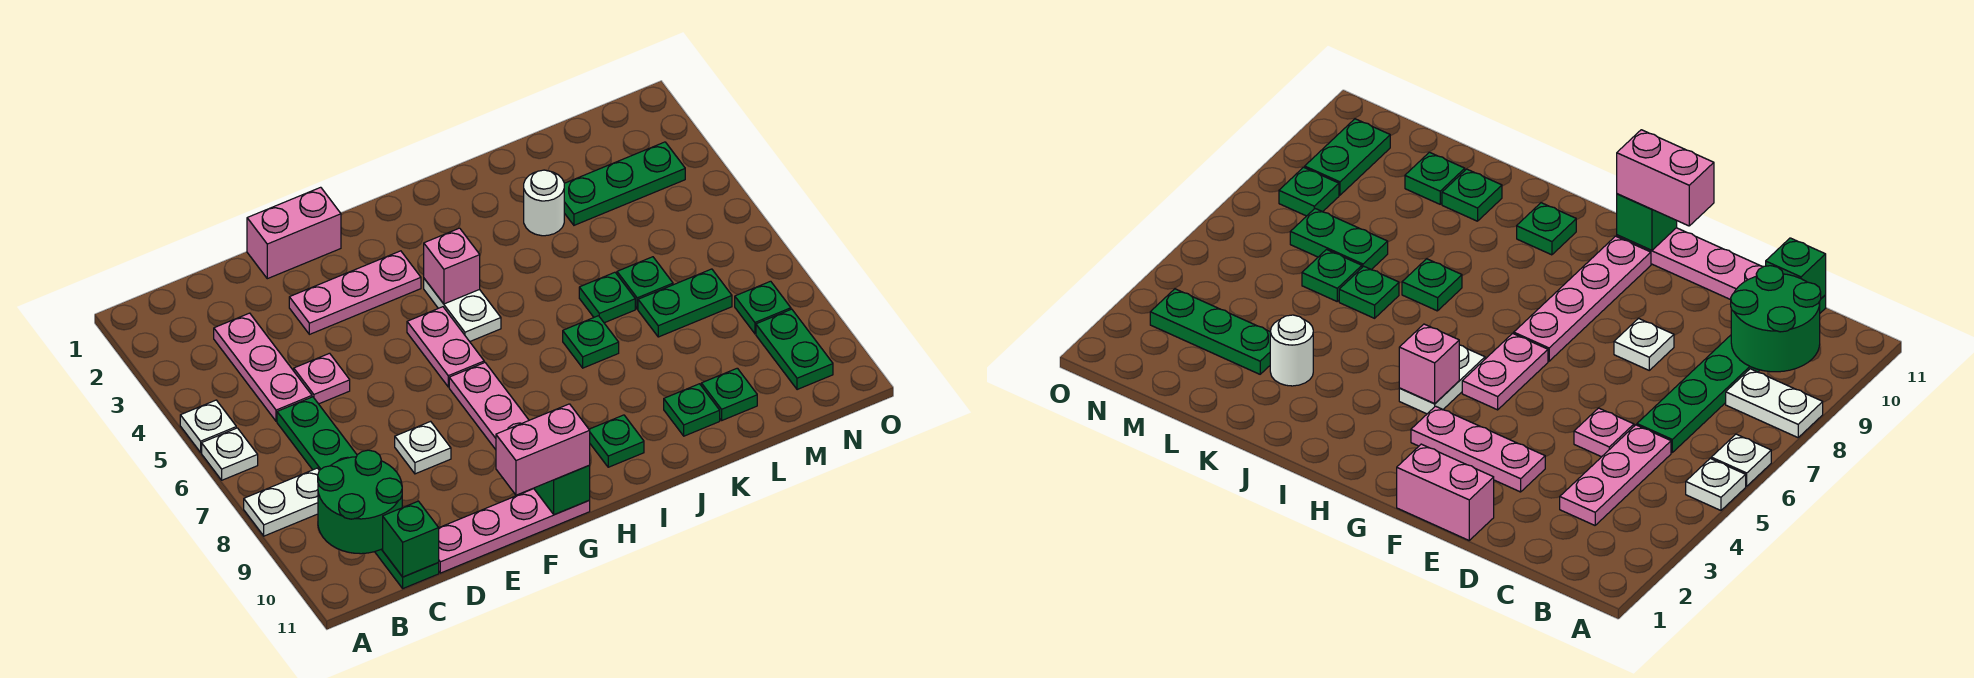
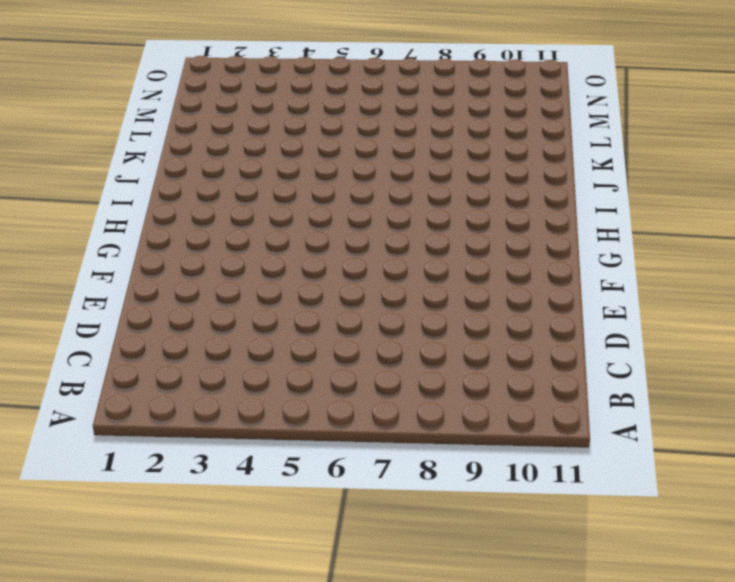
none -> white plate A5 level 1
none -> white plate A6 level 1
none -> white plate A8:B8 level 1

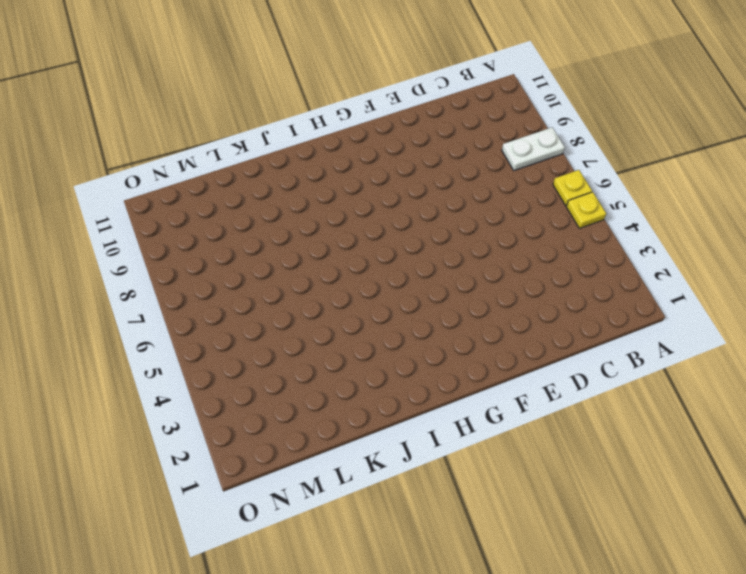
yellow plate A5 level 1 -> white plate A5 level 1
yellow plate A6 level 1 -> white plate A6 level 1
none -> pink plate C3:C5 level 1
none -> green plate C6:C11 level 1
none -> pink plate D5 level 1

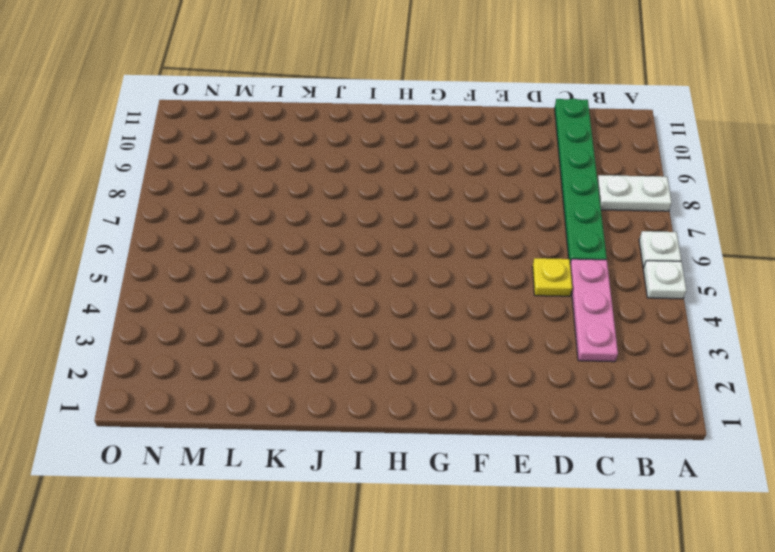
yellow plate D5 level 1 -> pink plate D5 level 1
none -> pink plate D11:G11 level 1
none -> pink brick E1:F1 level 1
none -> pink plate E3:G3 level 1

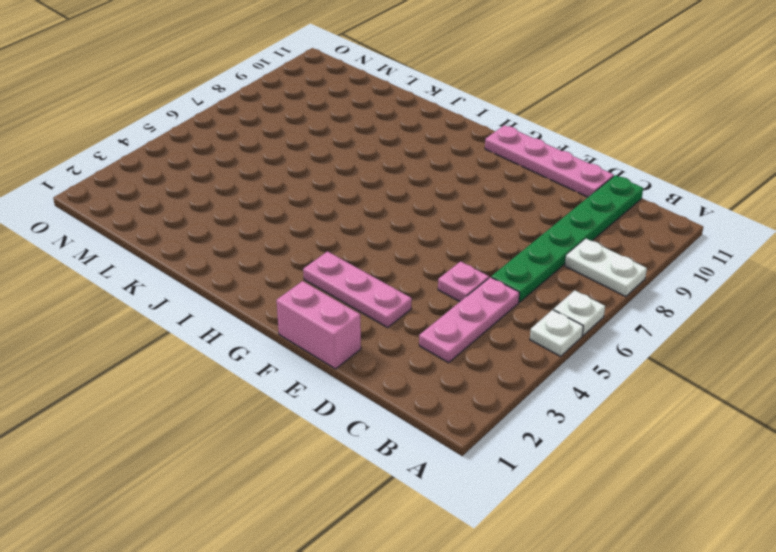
none -> white plate E8 level 1
none -> pink plate G5:G6 level 1
none -> pink plate G7:G10 level 1

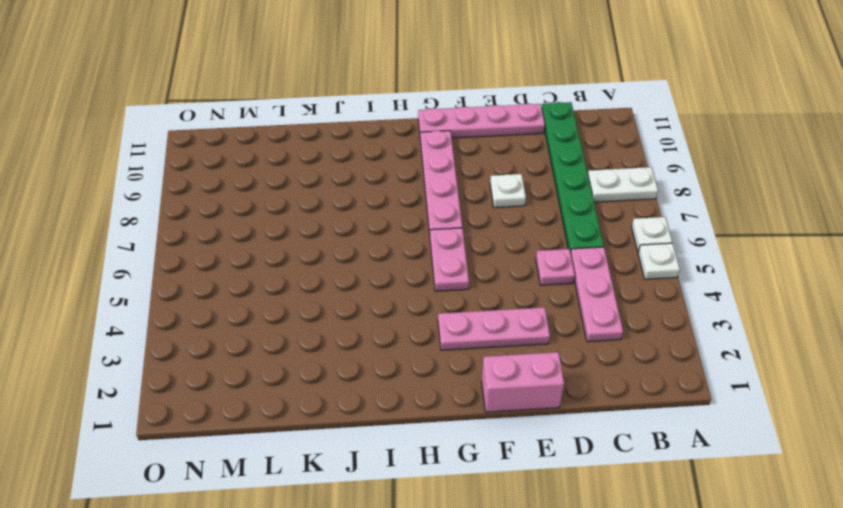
none -> white plate H4:H5 level 1
none -> green plate I10 level 1
none -> green plate J7 level 1

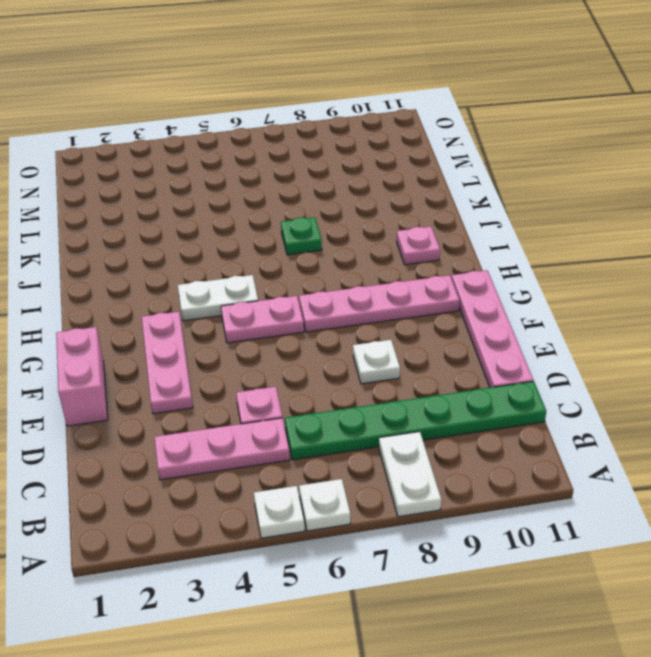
pink plate I10 level 1 -> green plate I10 level 1
none -> white round brick K3 level 1
none -> green plate K6 level 1
none -> green plate K10 level 1

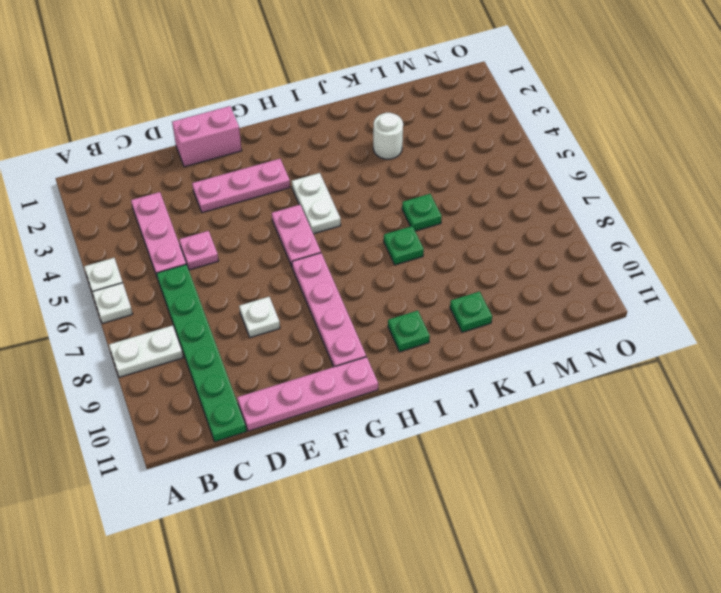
none -> green plate L3:N3 level 1
none -> green plate L6 level 1
none -> green plate L7:M7 level 1

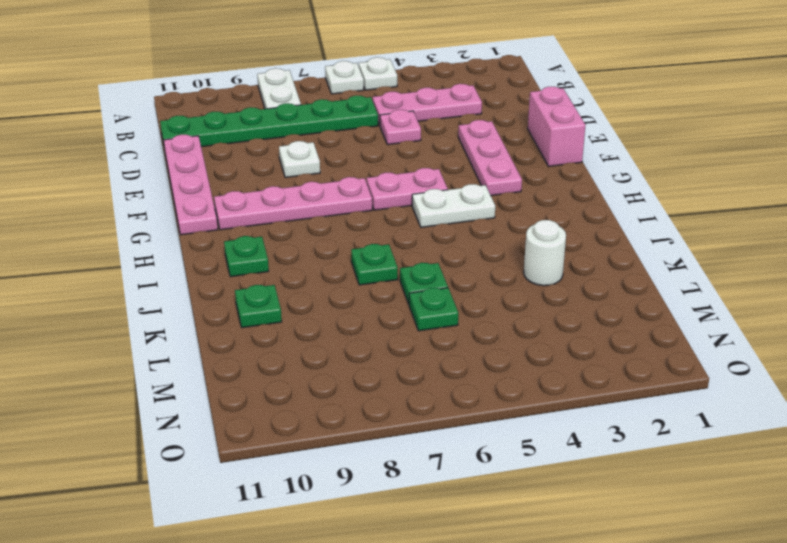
none -> green plate L3:N3 level 1
none -> green plate L7:M7 level 1
none -> green plate L10 level 1

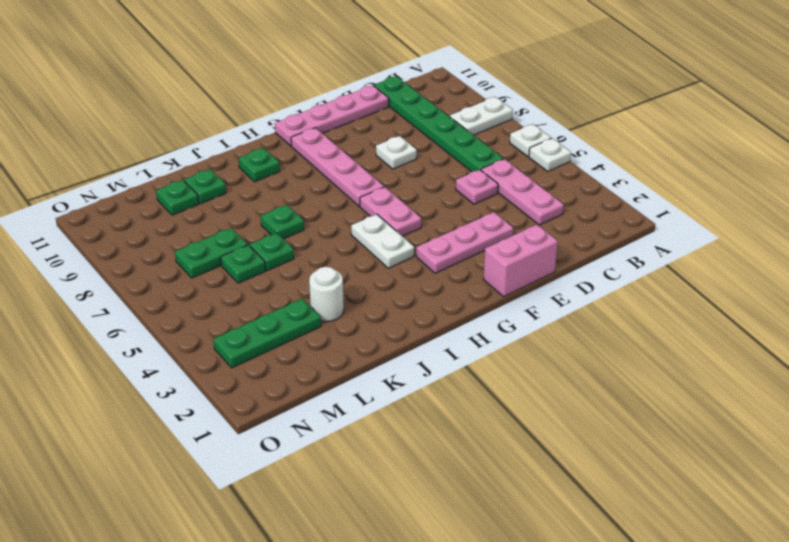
none -> green plate N8 level 1
none -> green plate N9:N10 level 1
none -> green round brick B9:C10 level 2

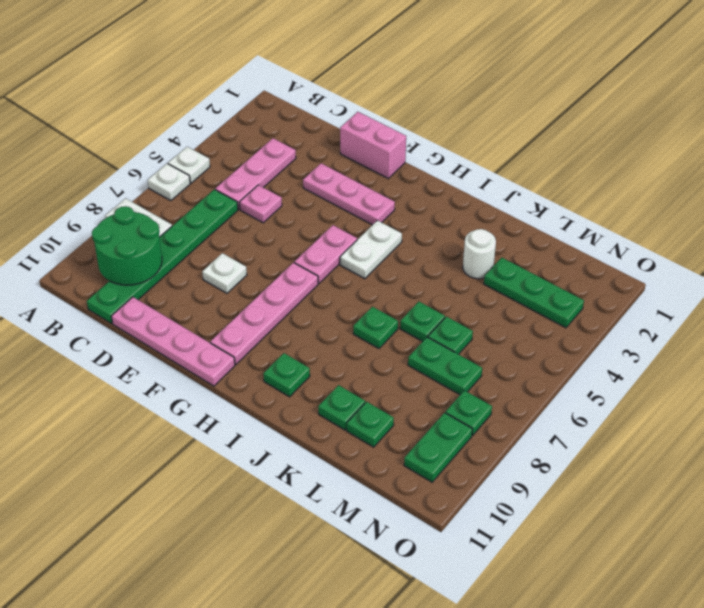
none -> green brick C11 level 2
none -> green brick G11 level 2
none -> pink brick H4 level 2

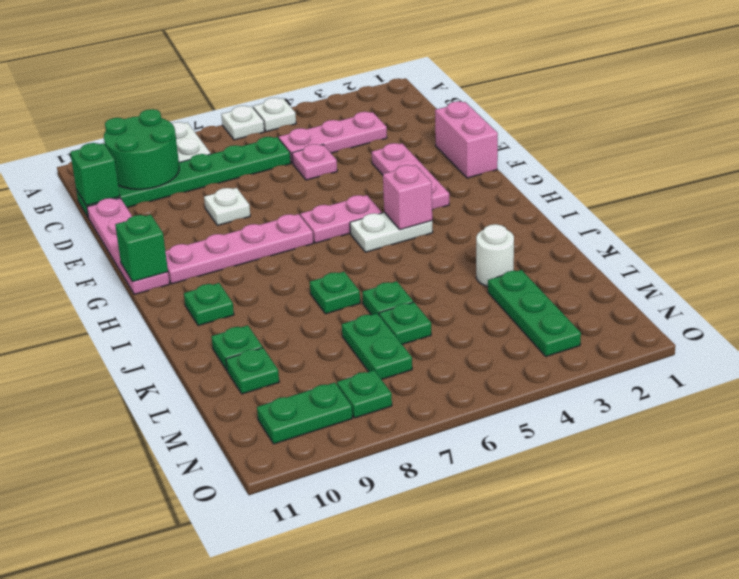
none -> pink brick F11:G11 level 3

